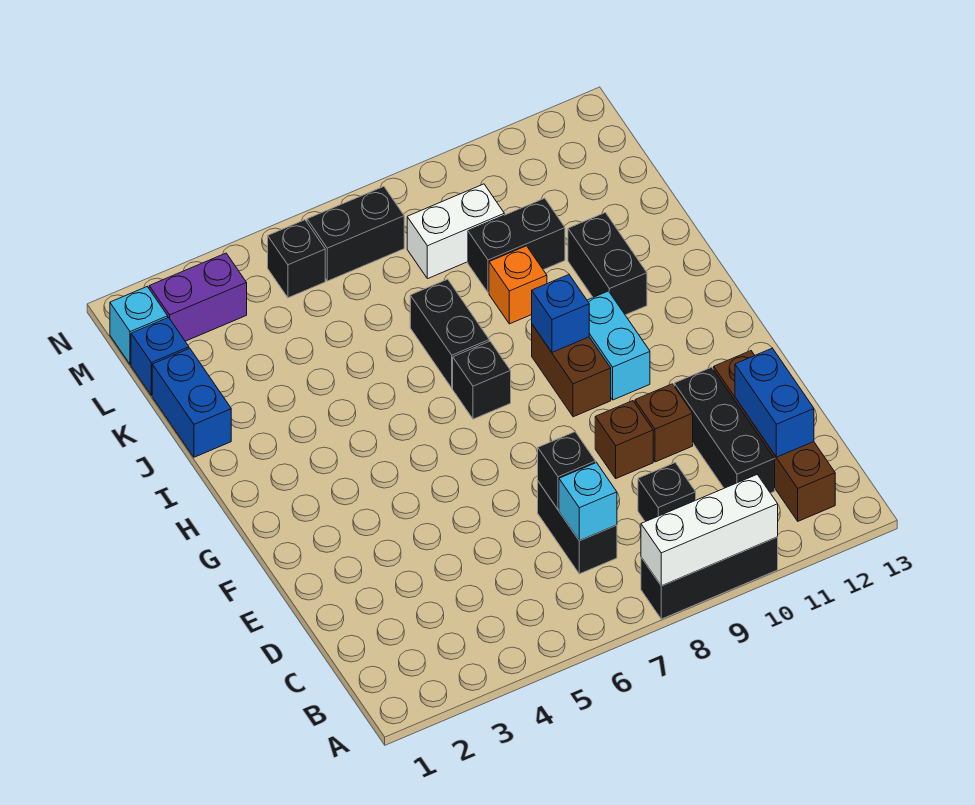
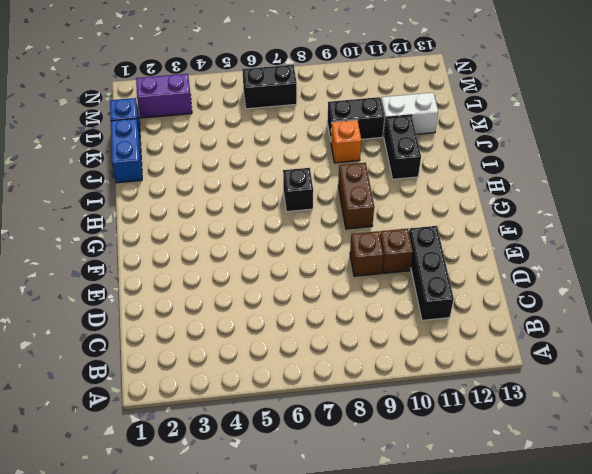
white brick K11:K12 level 1 -> white brick L8:L9 level 1
none -> black brick A8:A10 level 1
none -> brown brick B12:E12 level 1
none -> black brick C7:D7 level 1

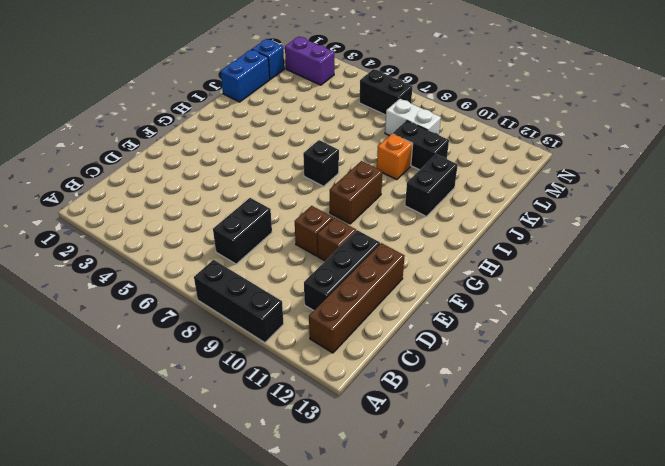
none -> black brick C9 level 1
none -> cyan brick G10:H10 level 1
none -> black brick I7:J7 level 1

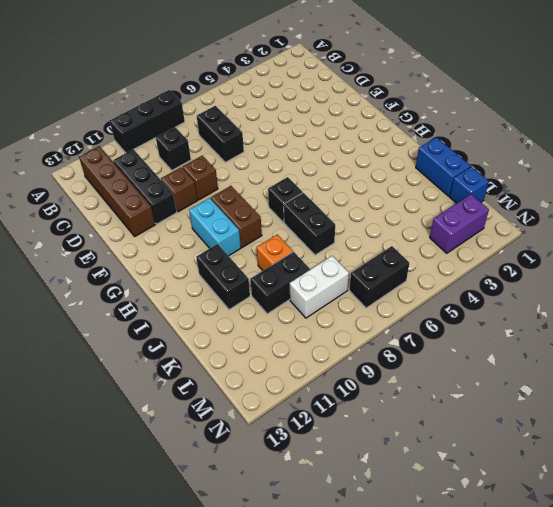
none -> cyan brick M1 level 1
none -> black brick M5 level 1
none -> white brick A8:A10 level 2

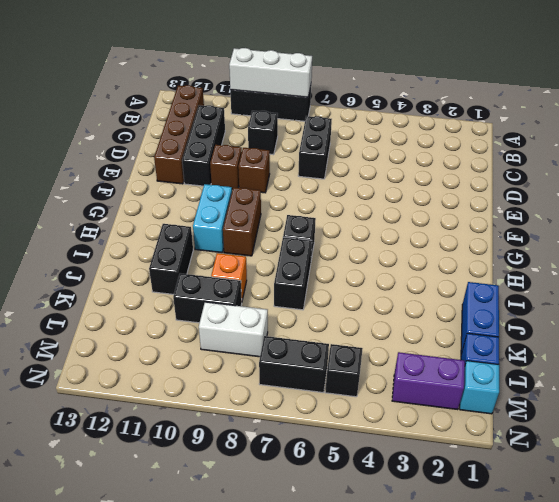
none -> cyan brick C7 level 2
none -> blue brick C12:D12 level 2
none -> black brick D7 level 2

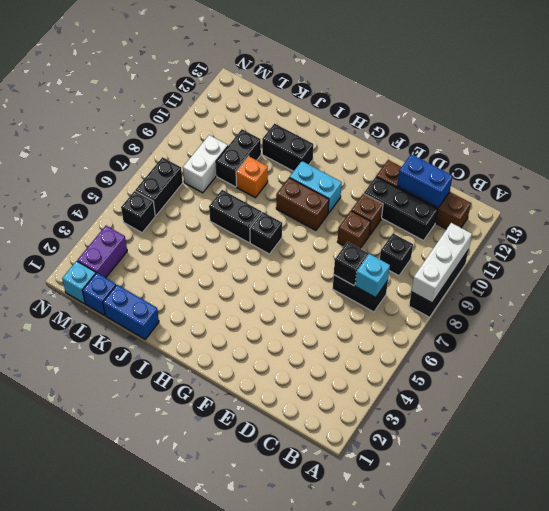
none -> blue brick H9 level 2

